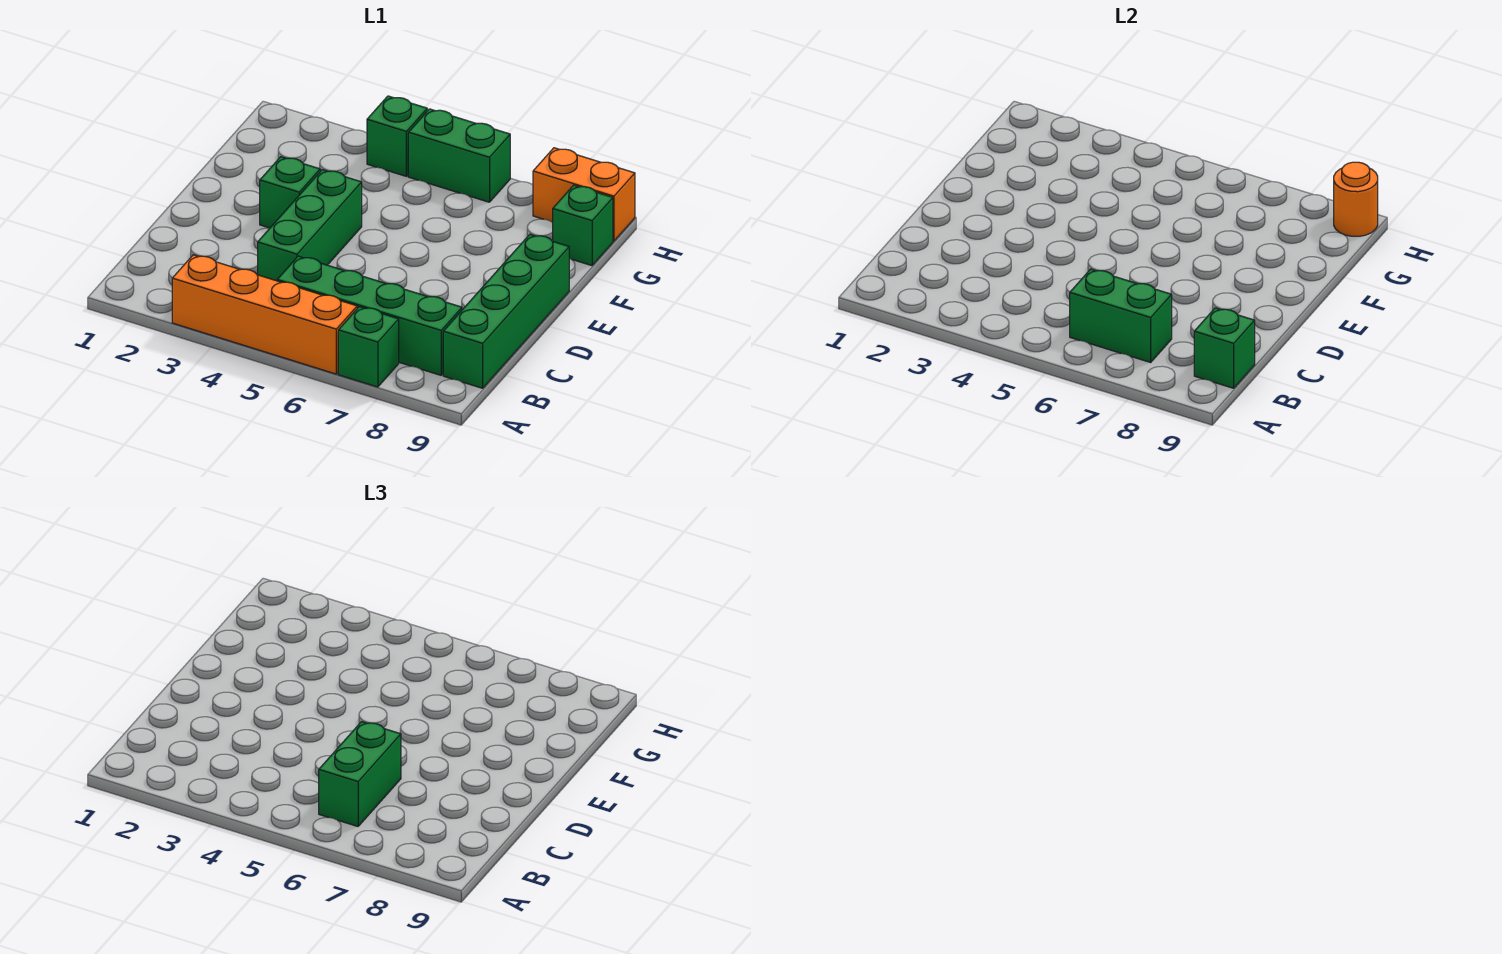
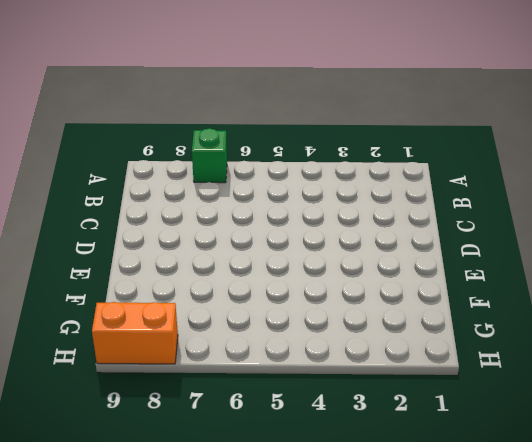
none -> orange brick A3:A6 level 1
none -> green brick B5:B8 level 1
none -> green brick B9:E9 level 1

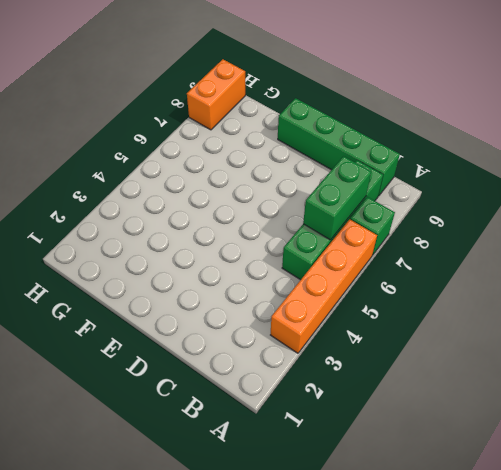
none -> green brick C4:E4 level 1
none -> green brick E3 level 1
none -> green brick G9 level 1

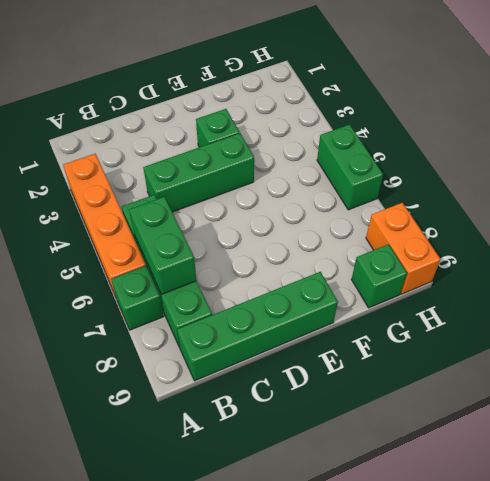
none -> green brick H4 level 1
none -> green brick B9 level 2
none -> orange round brick H9 level 2

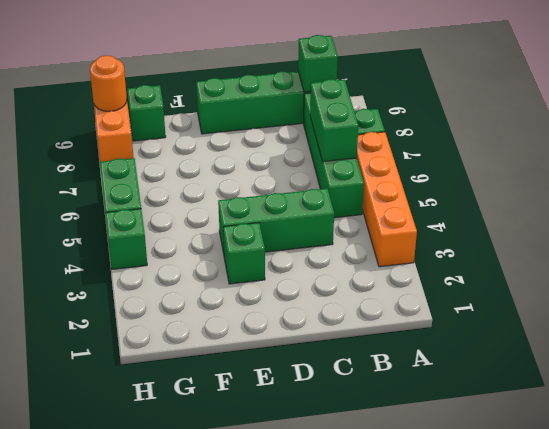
none -> green brick B6:C6 level 3

